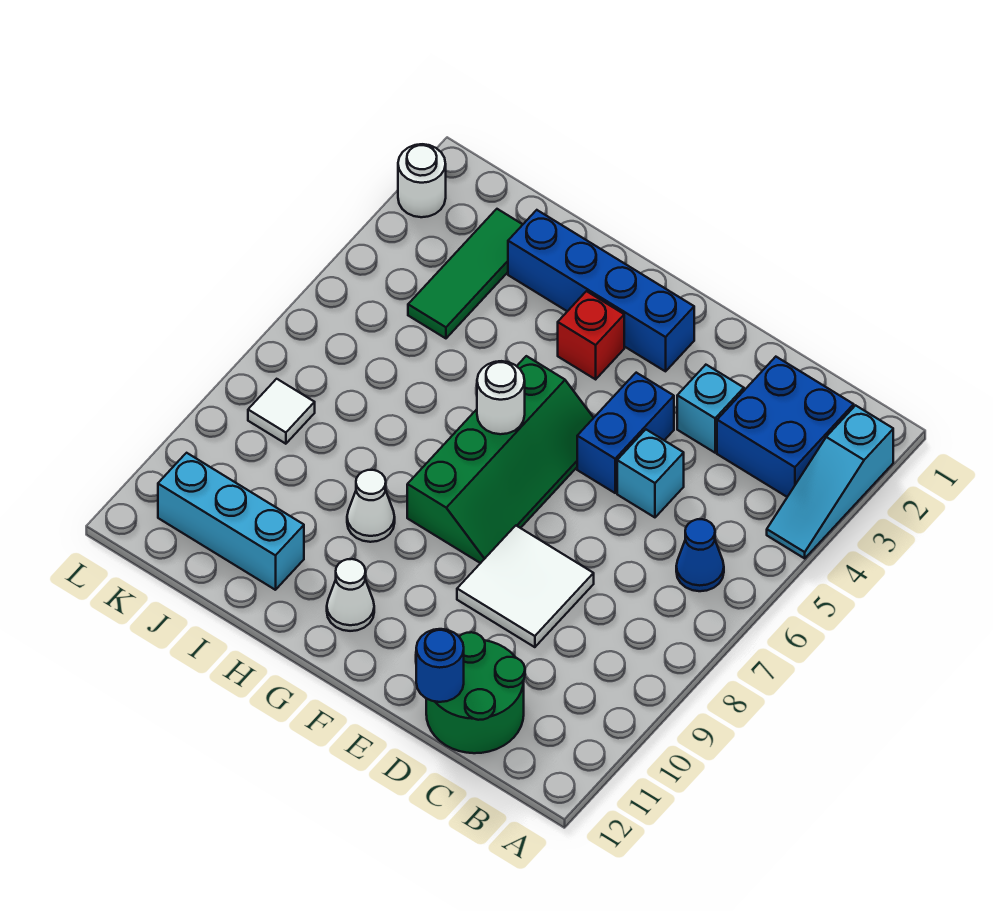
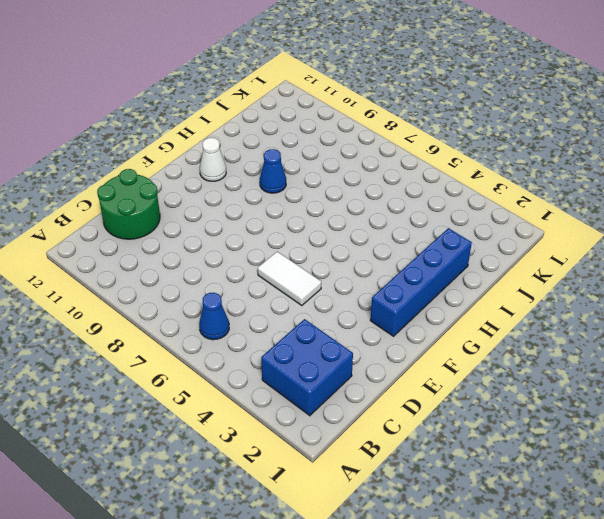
white tile E5:E6 level 1 -> blue brick E4:E5 level 1
blue cone H9 level 1 -> white cone H9 level 1
none -> cyan slope A2:A4 level 1 top 2
none -> cyan brick D3 level 1
none -> cyan brick D5 level 1

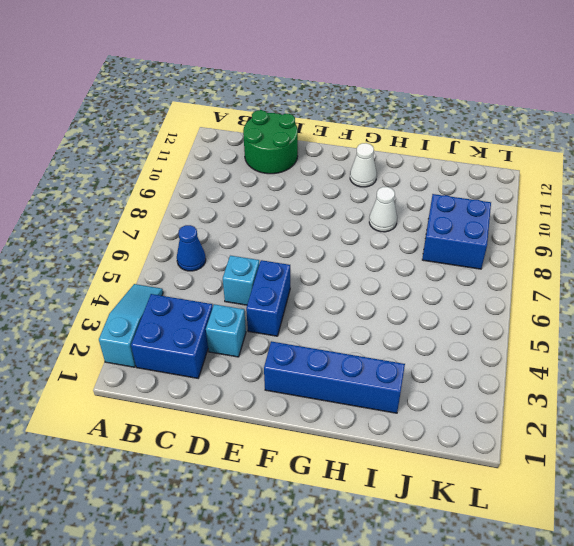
blue brick J8:K9 level 1 -> white tile K8 level 1
none -> white tile D8:E9 level 1
none -> green slope F5:G8 level 1 top G
none -> red brick G3 level 1

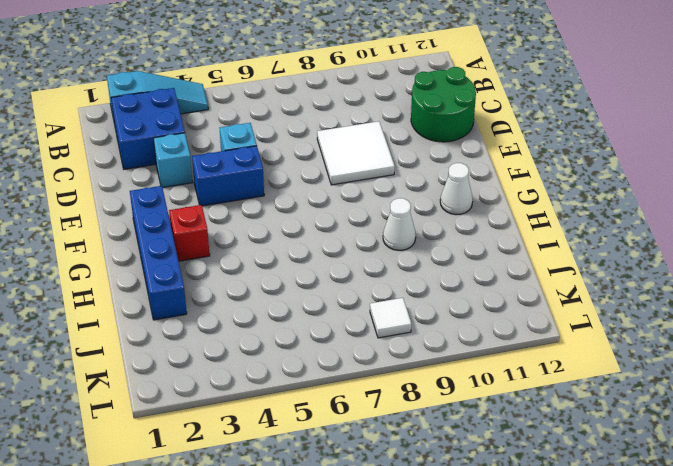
none -> blue cone B6 level 1
none -> green slope F5:G8 level 1 top G
none -> cyan brick I11:K11 level 1

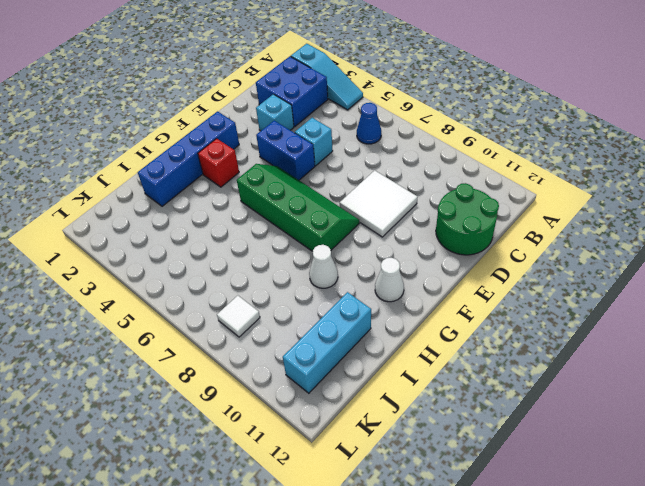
none -> green tile J2:J4 level 1
none -> white round brick L2 level 1
none -> blue round brick D12 level 2

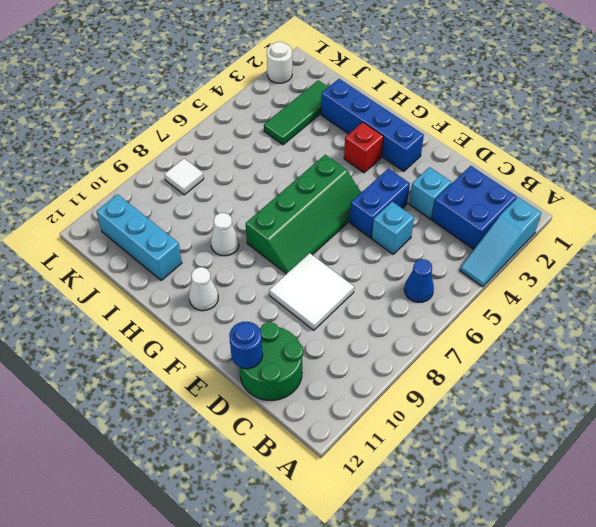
none -> white round brick G6 level 2

